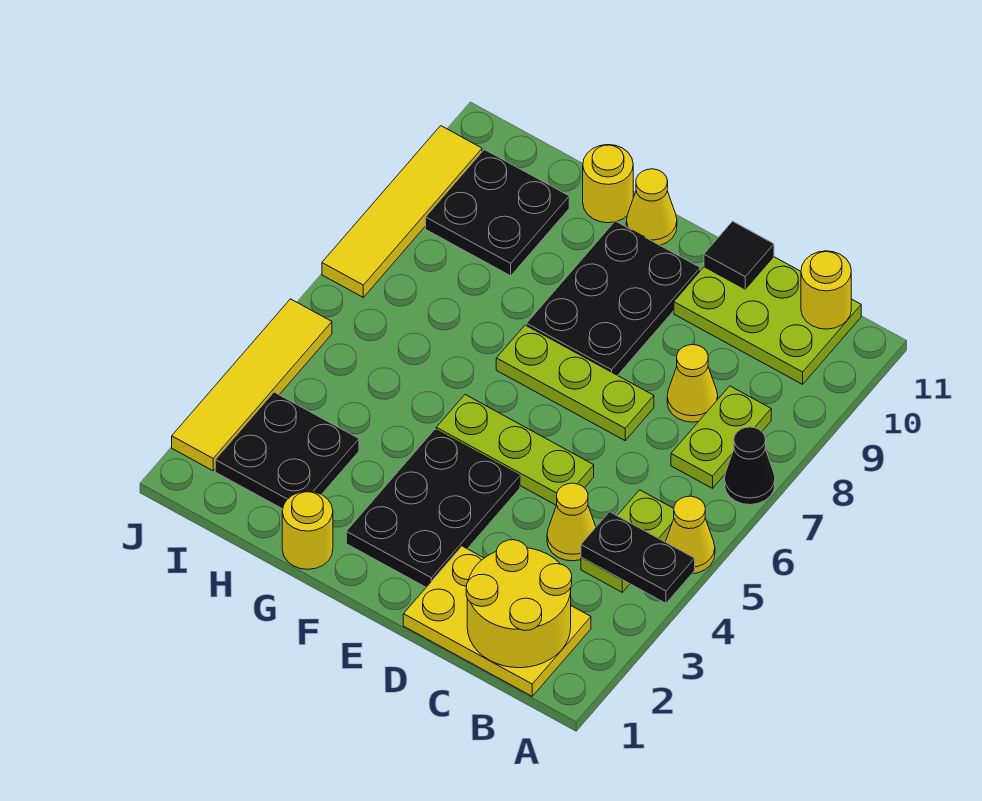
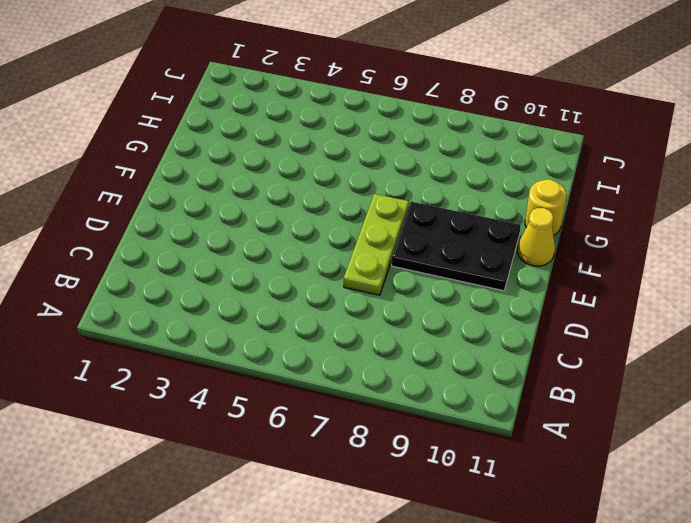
none -> yellow cone A5 level 1
none -> black cone A7 level 1
none -> yellow plate B1:D2 level 1

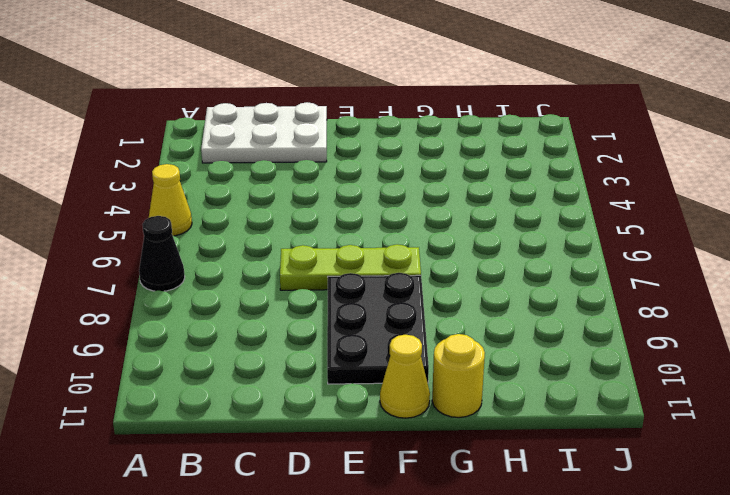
white plate B1:D2 level 1 -> yellow plate B1:D2 level 1
none -> lime plate B4:B5 level 1
none -> lime plate B7:B8 level 1
none -> lime plate B10:D11 level 1

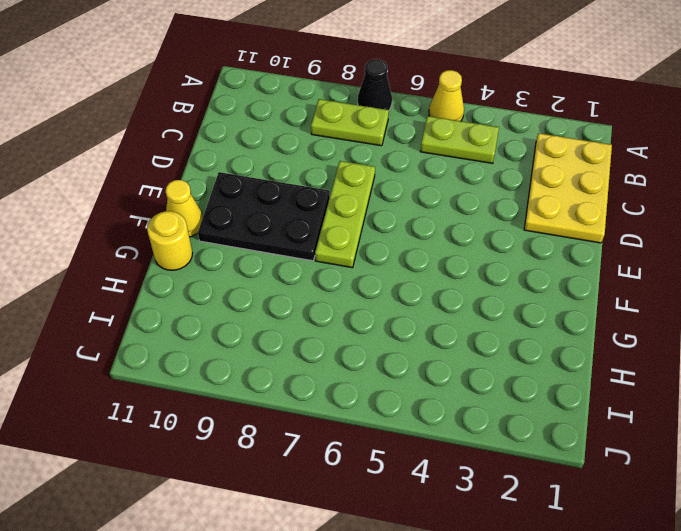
none -> lime plate B10:D11 level 1
none -> yellow cone C4 level 1
none -> yellow cone C8 level 1

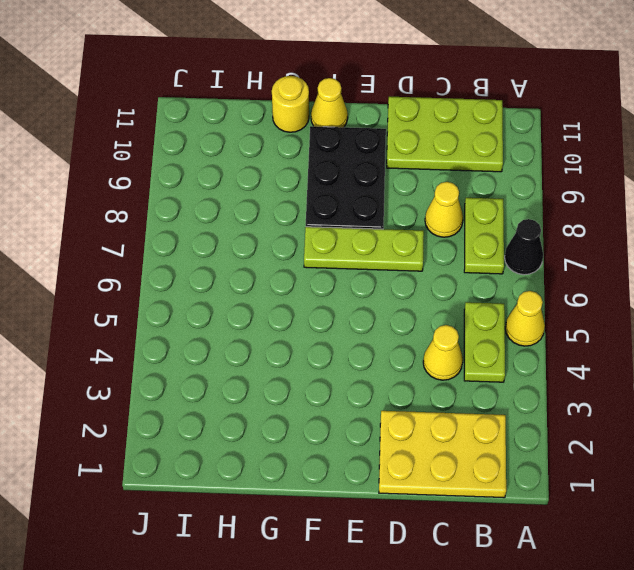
none -> lime plate D5:F5 level 1
none -> black plate E2:F4 level 1
none -> yellow round brick G1 level 1

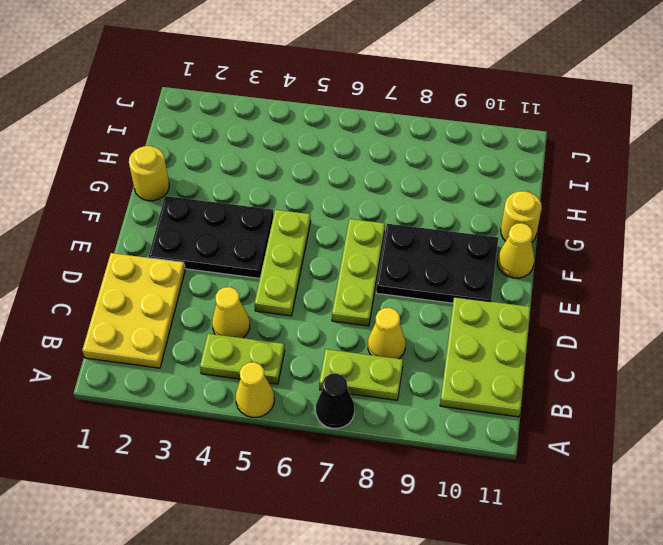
none -> black plate H2:I3 level 1
none -> black plate H9:I10 level 1
none -> yellow tile J2:J5 level 1

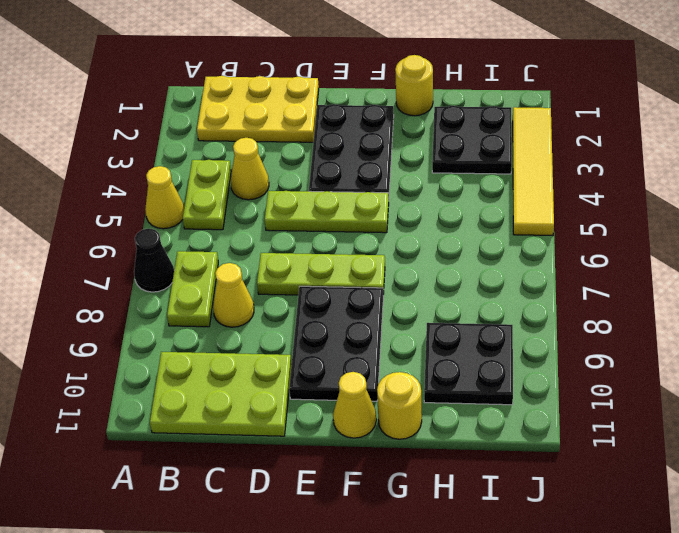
none -> yellow tile J7:J10 level 1
none -> black plate A4:B4 level 2
none -> yellow round brick B1:C2 level 2

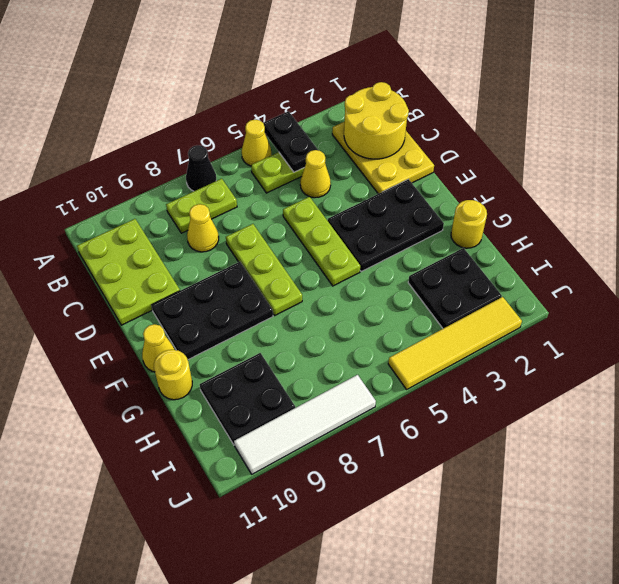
white tile J7:J10 level 1 -> yellow tile J7:J10 level 1
none -> yellow round brick B11 level 2
none -> black tile D11 level 2

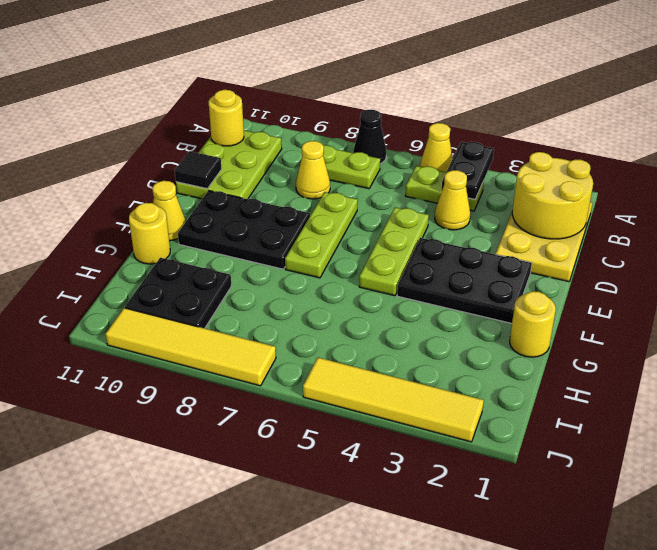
none -> black plate H2:I3 level 1

